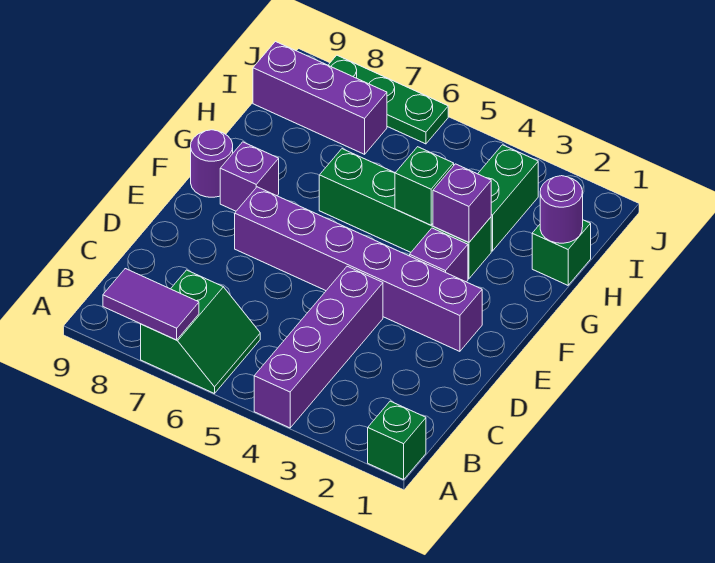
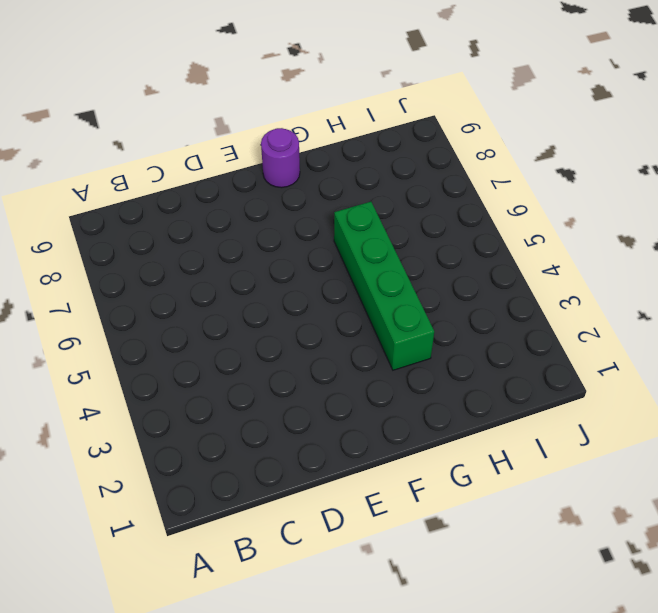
none -> green brick A1 level 1
none -> purple brick A4:D4 level 1
none -> green slope A6:B7 level 1 top 7

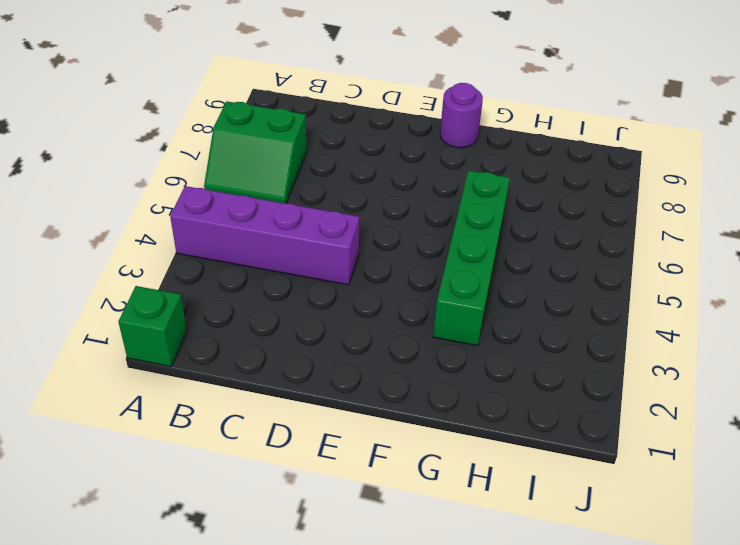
none -> purple brick E2:E7 level 1
none -> purple brick F3 level 1
none -> purple brick F8 level 1

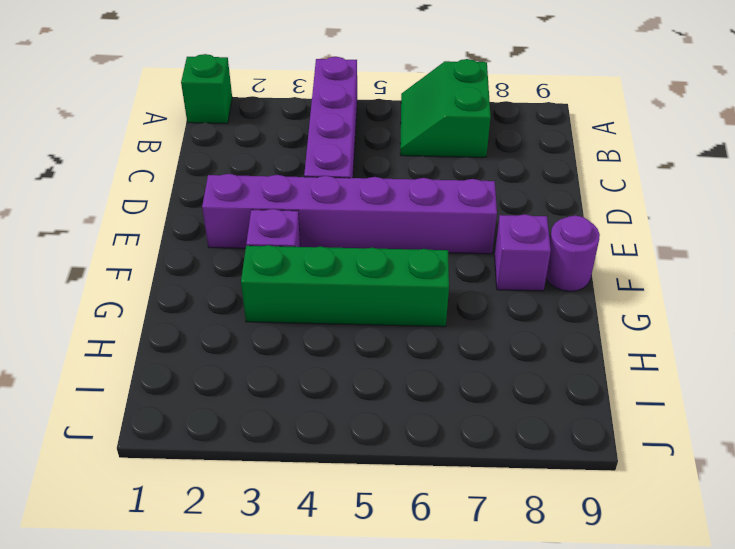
none -> green brick H1 level 1
none -> green brick H3:I3 level 1
none -> purple brick I7:I9 level 1

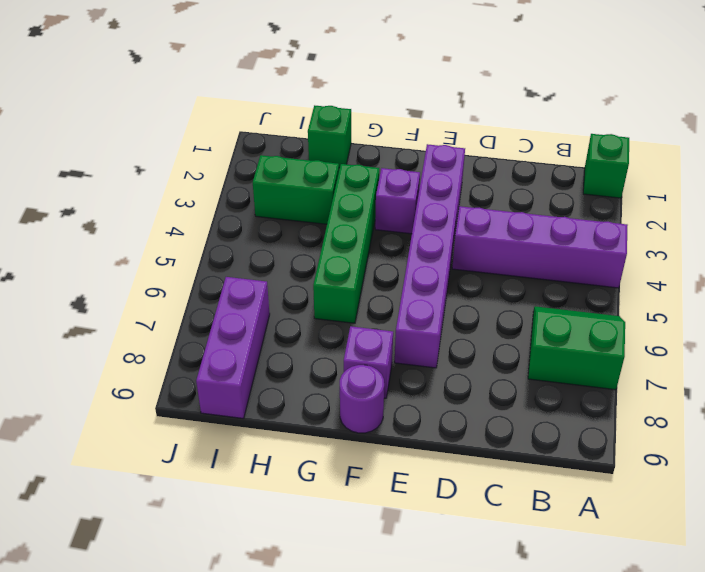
none -> green plate J6:J8 level 1
none -> purple tile A7:A8 level 2
none -> purple brick G3 level 2

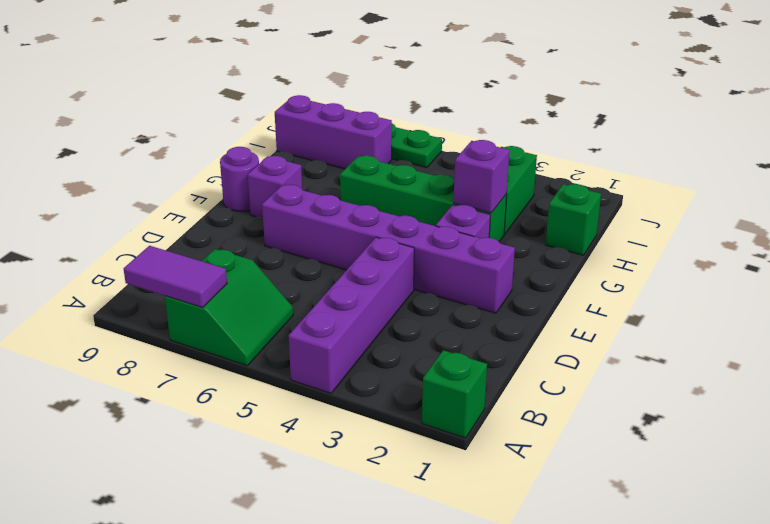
none -> green brick G4 level 2
none -> purple round brick H1 level 2

